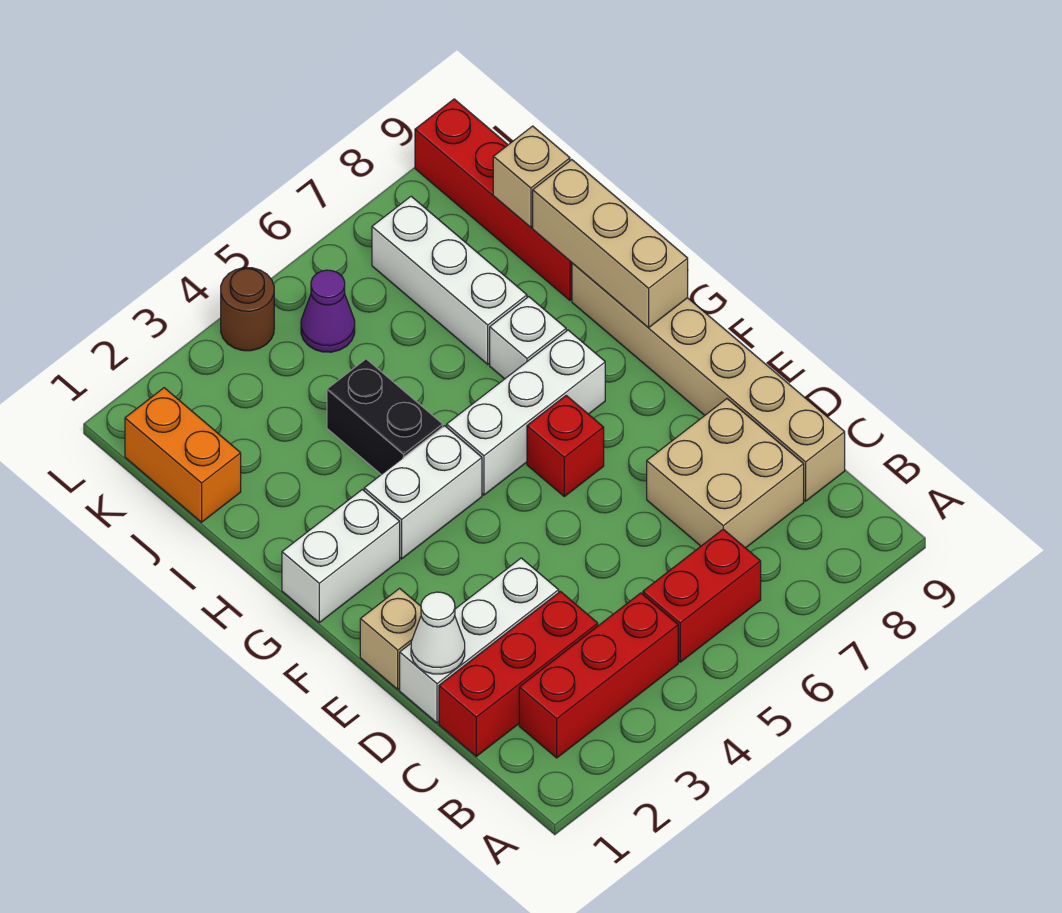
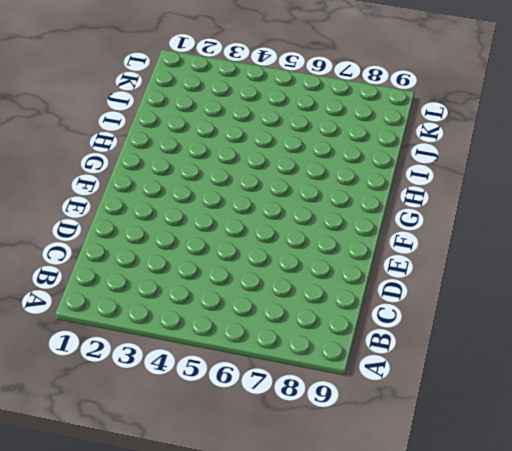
none -> red brick B2:B4 level 1
none -> red brick B5:B6 level 1
none -> red brick C1:C3 level 1

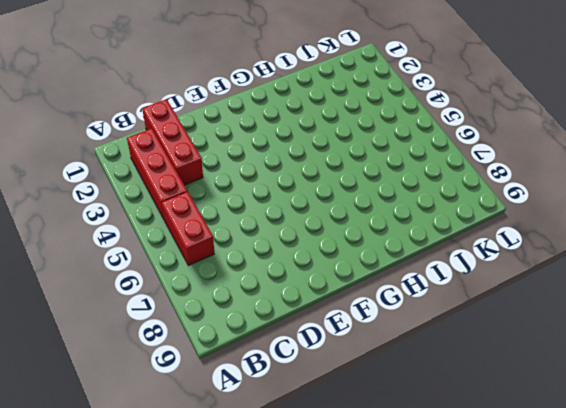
none -> tan brick C7:D8 level 1
none -> tan brick C9:H9 level 1
none -> white brick D1:D3 level 1

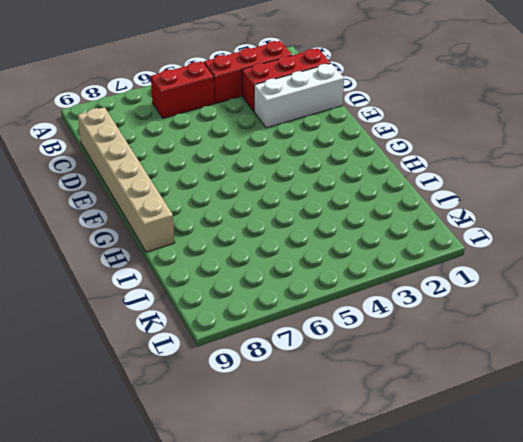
none -> tan brick C7:D8 level 1
none -> tan brick E1 level 1
none -> red brick F6 level 1

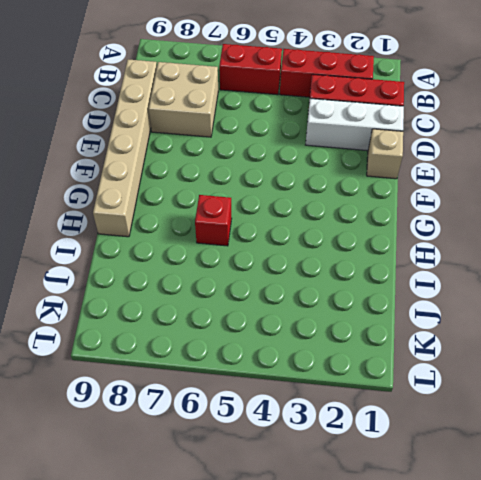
red brick H6 level 1 -> red brick F6 level 1
none -> white brick G1:G2 level 1
none -> white brick G3:G4 level 1
none -> white brick G5:G7 level 1

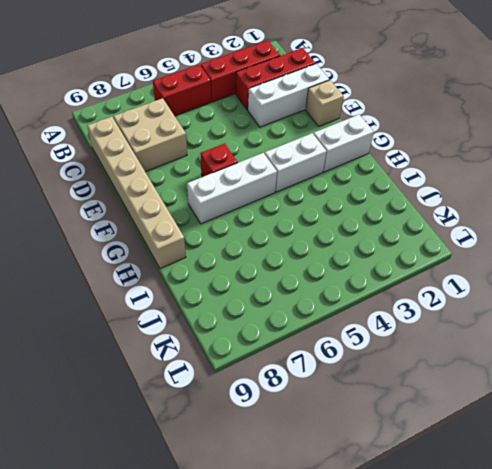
none -> black brick H4:I4 level 1
none -> white brick H7 level 1
none -> white brick I7:K7 level 1

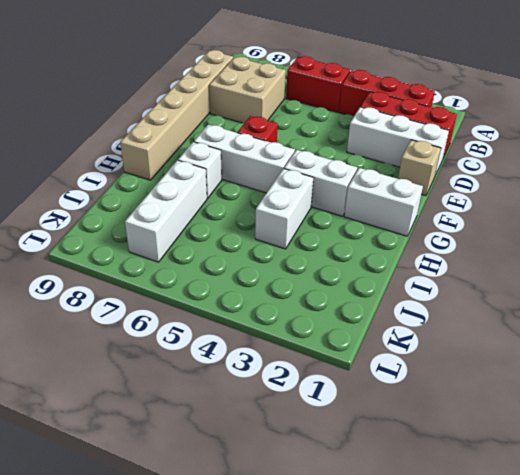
white brick H4:I4 level 1 -> black brick H4:I4 level 1
none -> red brick I9:L9 level 1
none -> orange brick J1:K1 level 1
none -> purple cone K5 level 1

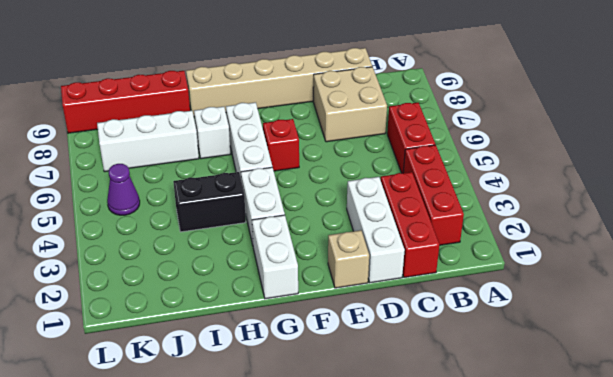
none -> orange brick J1:K1 level 1
none -> brown round brick L4 level 1
none -> white cone D1 level 2

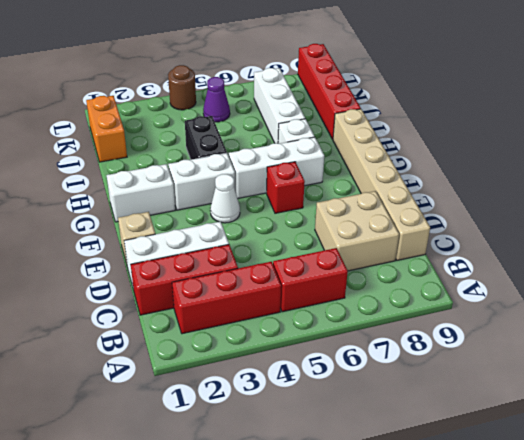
white cone F4 level 1 -> white cone D1 level 2
none -> tan brick G9:I9 level 2
none -> tan brick J9 level 2

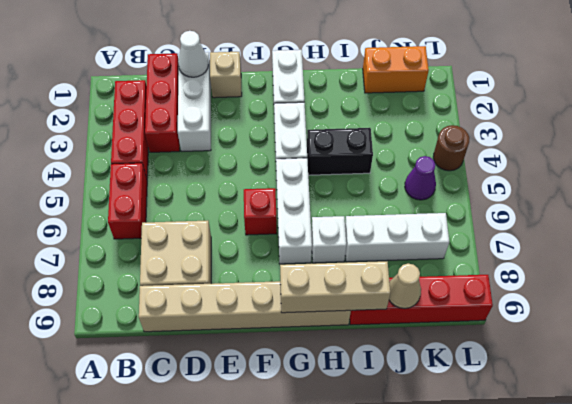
tan cone J9 level 2 -> tan brick J9 level 2

